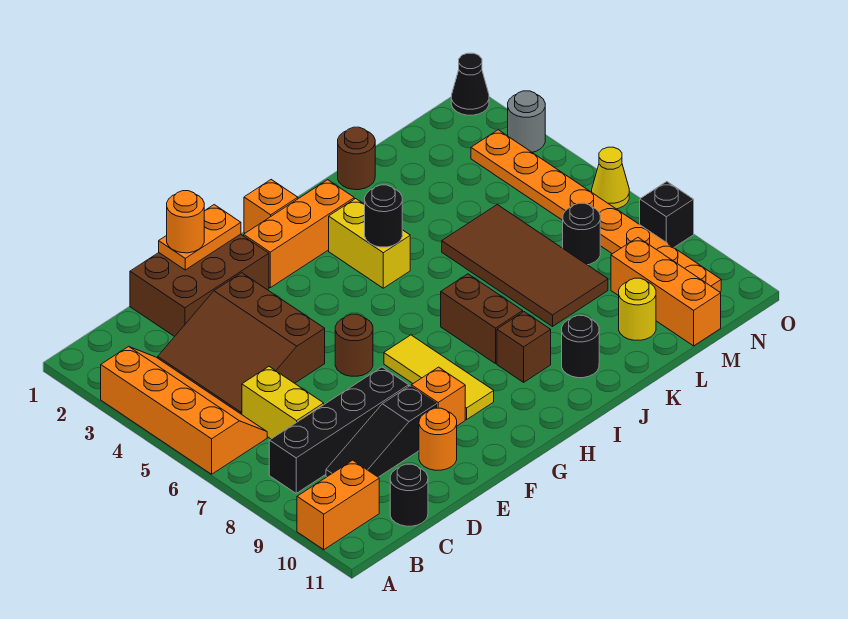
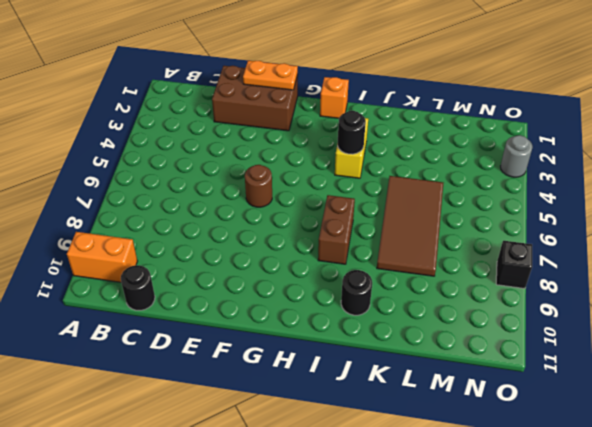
none -> orange slope A3:B6 level 1 top A
none -> black brick B8:E8 level 1
none -> brown slope C3:E5 level 1 top E
none -> yellow brick C6:C7 level 1

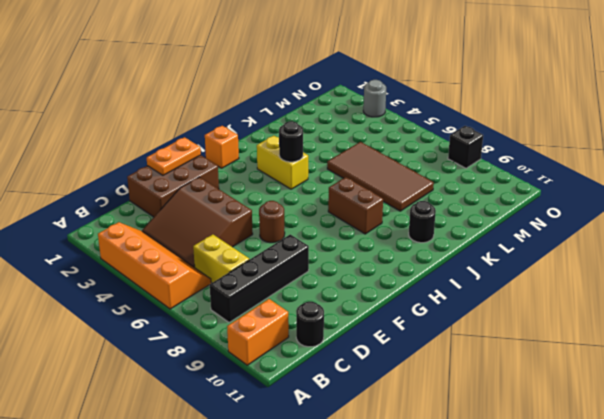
none -> black slope C9:E9 level 1 top E
none -> orange round brick E10 level 1
none -> orange brick F9 level 1
none -> orange brick G2:I2 level 1

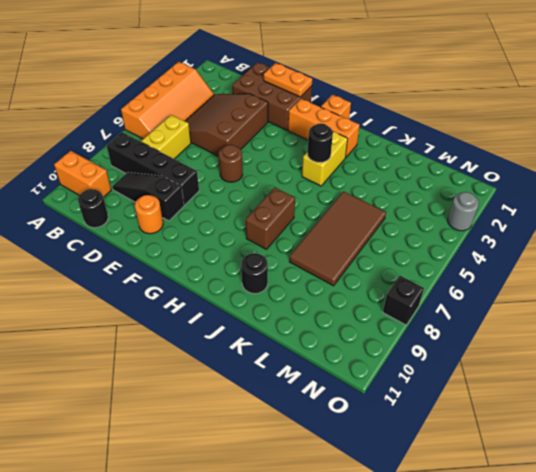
none -> orange brick F9 level 1
none -> yellow tile G7:G9 level 1
none -> brown brick I9 level 1
none -> brown round brick K1 level 1

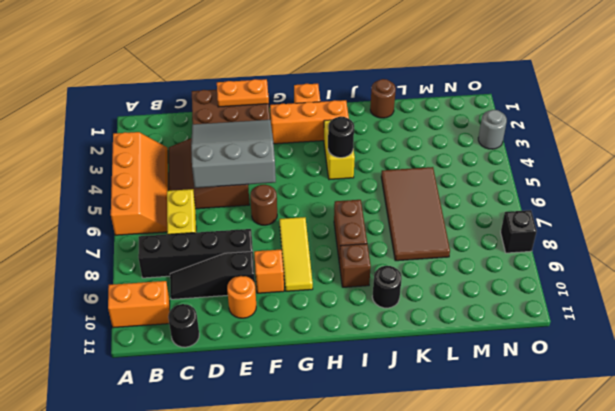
grey slope D3:F5 level 2 top 5 -> none
none -> yellow round brick L10 level 1
none -> black round brick M7 level 1
none -> orange brick M9:M11 level 1
none -> orange plate N3:N10 level 1

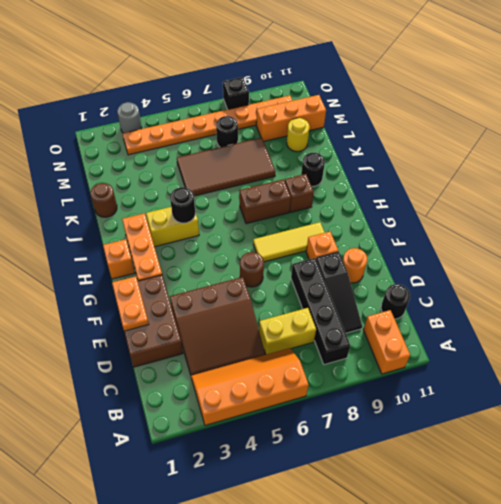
none -> black cone O1 level 1
none -> yellow cone O6 level 1
none -> orange round brick E1 level 3

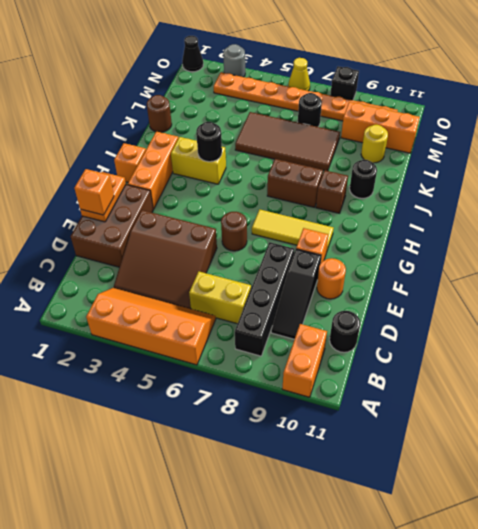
orange brick E1 level 3 -> orange round brick E1 level 3

